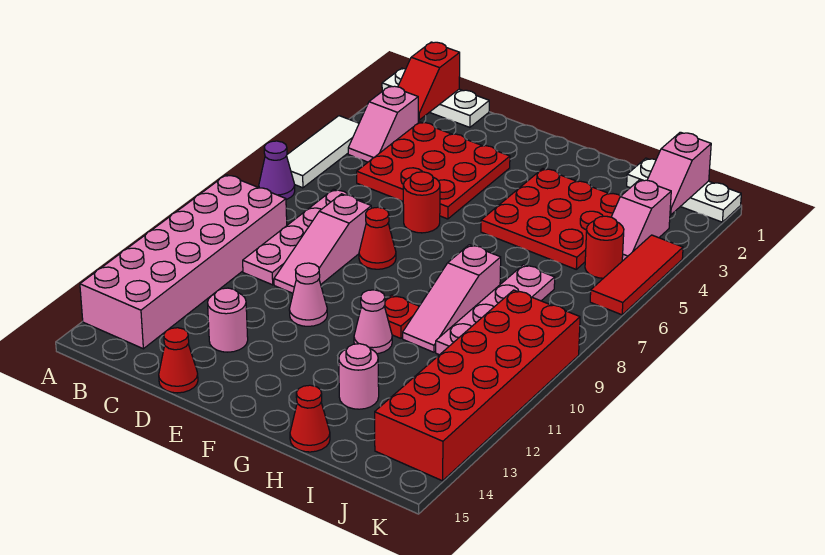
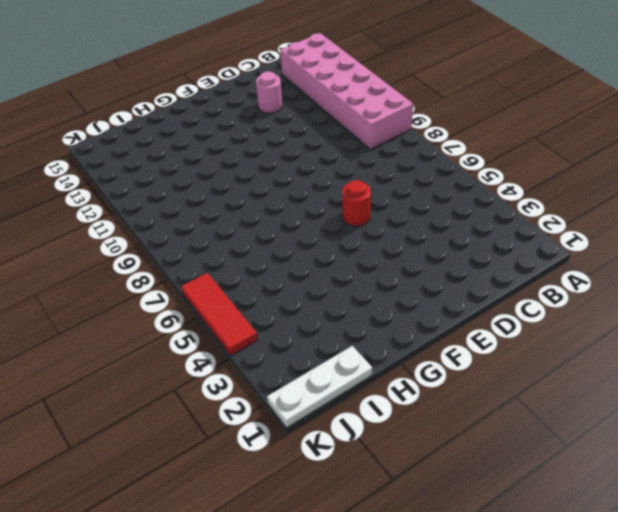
none -> white plate A1:C1 level 1
none -> white tile A4:A6 level 1
none -> purple cone A7 level 1

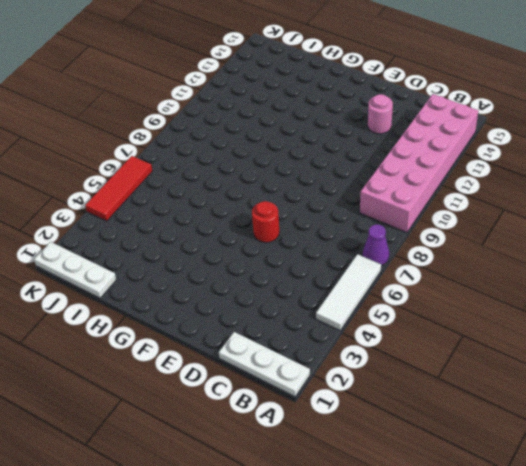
none -> pink slope B3:B4 level 1 top 3
none -> red plate C3:E5 level 1
none -> pink plate C7:C10 level 1

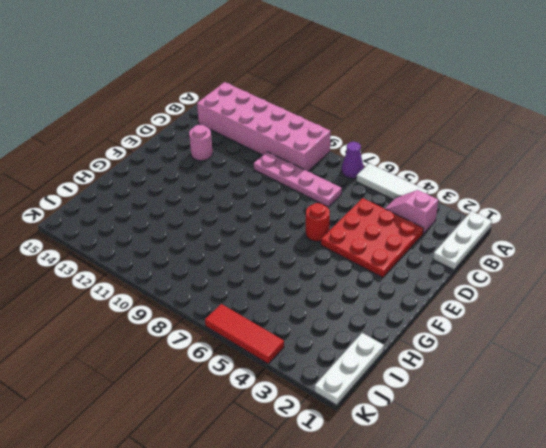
none -> pink slope D8:D10 level 1 top 8
none -> red cone D15 level 1
none -> red cone E8 level 1

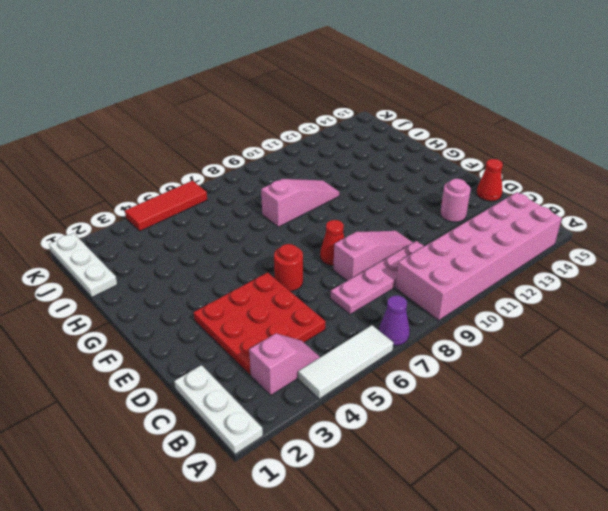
none -> pink cone E11 level 1
none -> red plate G3:I5 level 1
none -> red plate G10 level 1

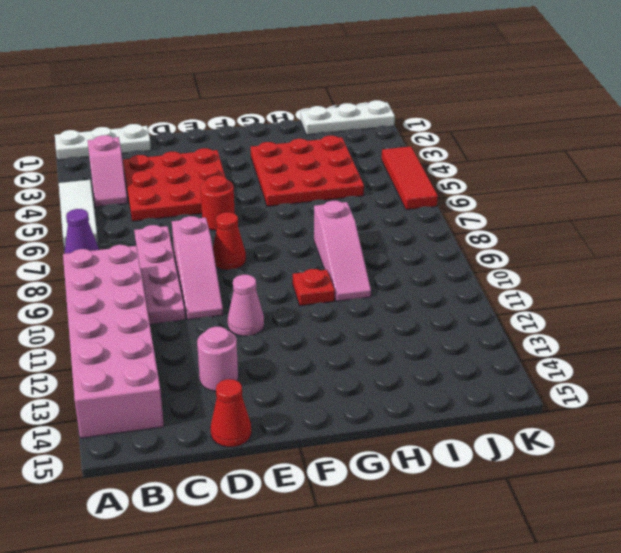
none -> pink cone G11 level 1
none -> pink round brick H13 level 1
none -> red cone H15 level 1

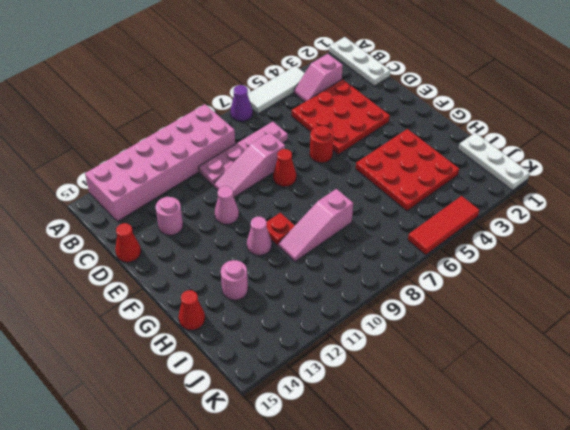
none -> pink plate I7:I10 level 1
none -> pink slope J3:J4 level 1 top 3
none -> red round brick J5 level 1

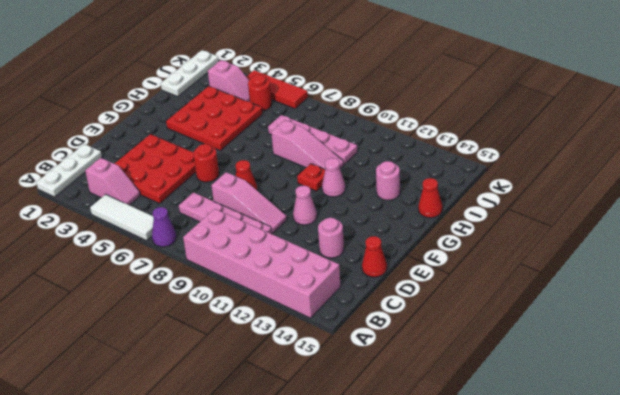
none -> red brick J9:K14 level 1
none -> red slope B1:B2 level 2 top 1
none -> pink slope J1:J2 level 2 top 1

